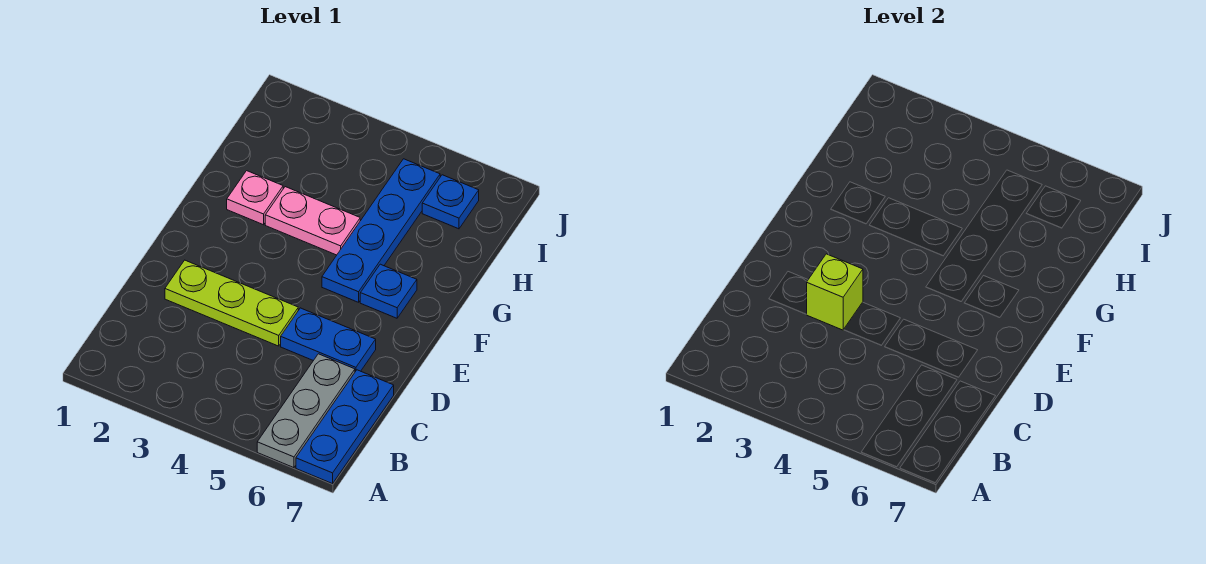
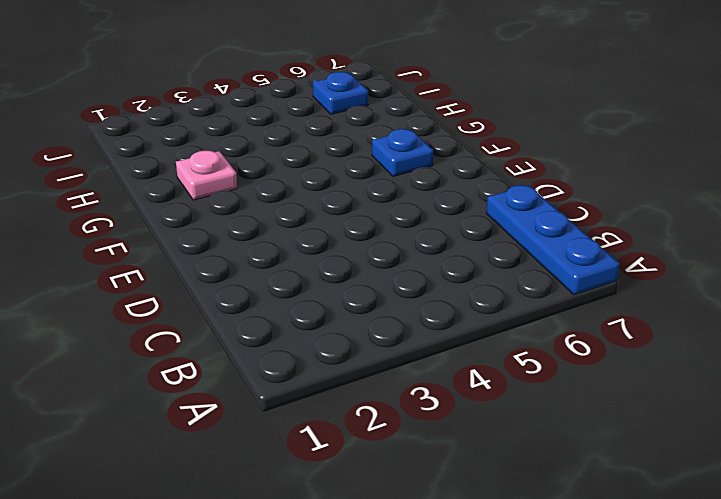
none -> grey plate A6:C6 level 1
none -> lime plate D2:D4 level 1

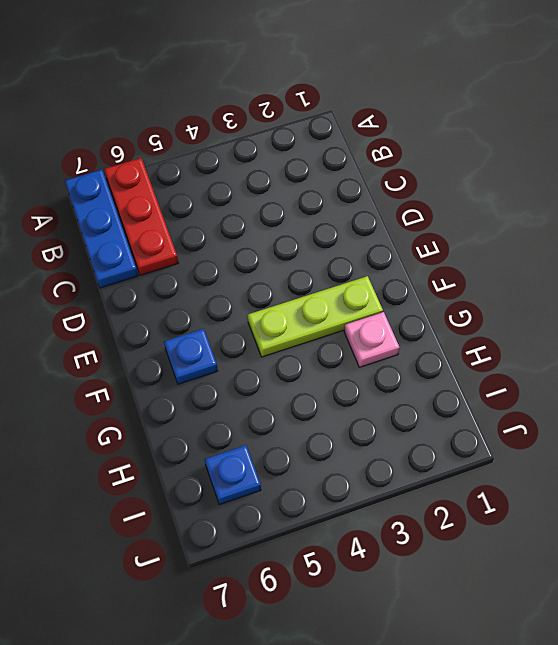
red plate A6:C6 level 1 -> grey plate A6:C6 level 1
lime plate F2:F4 level 1 -> lime plate D2:D4 level 1
none -> blue plate D5:D6 level 1
none -> blue plate F5:I5 level 1

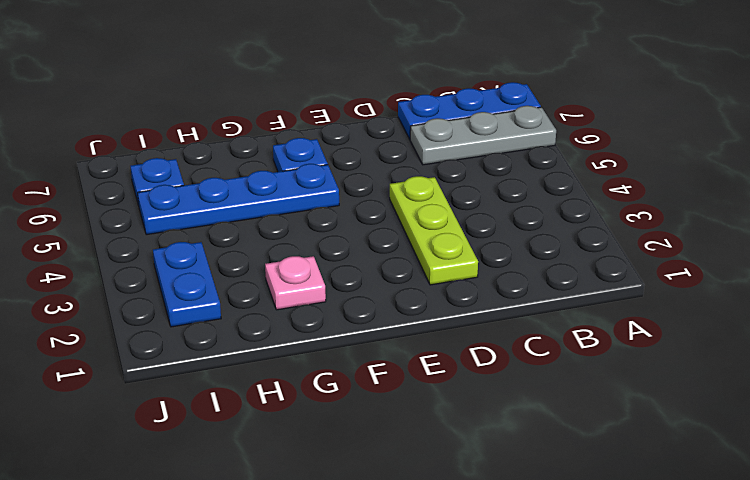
blue plate I2:I3 level 1 -> blue plate D5:D6 level 1
none -> pink plate G3:G4 level 1
none -> lime brick D3 level 2

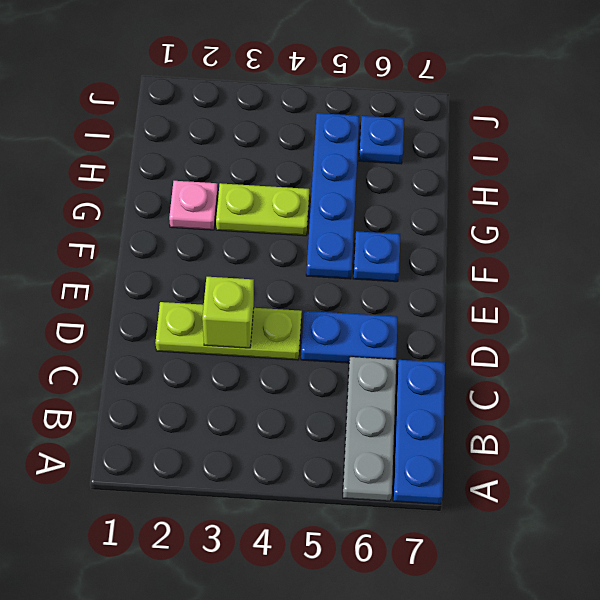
lime plate G3:G4 level 1 -> pink plate G3:G4 level 1

